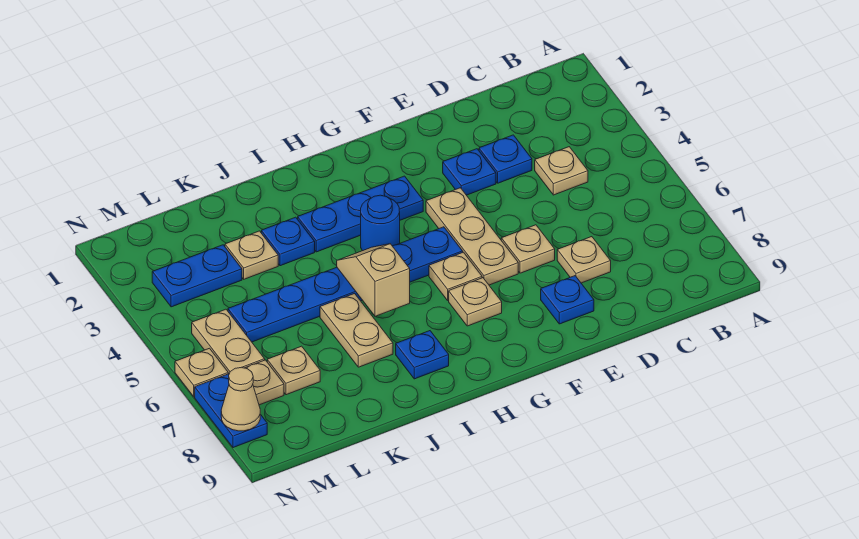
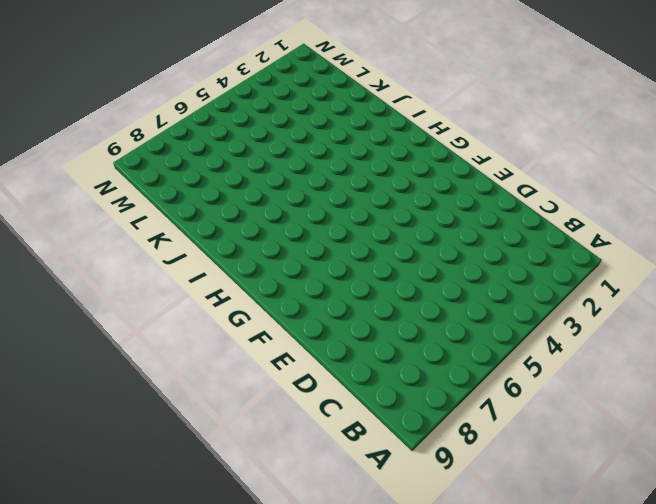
none -> tan plate C4 level 1
none -> blue plate D3 level 1
none -> tan plate D7 level 1

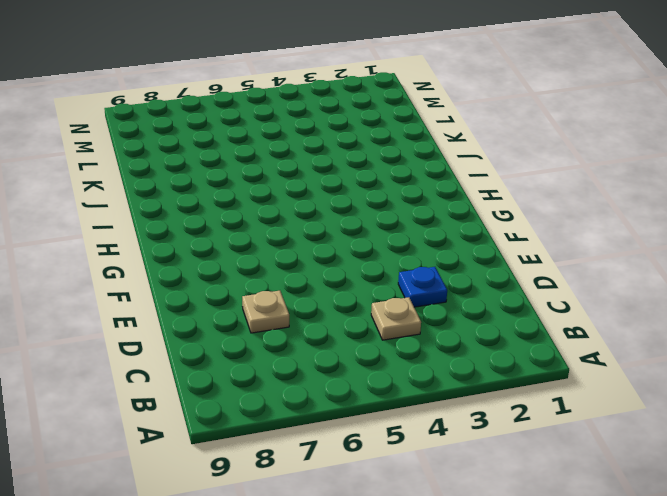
none -> blue plate E3 level 1
none -> tan plate E6 level 1
none -> blue plate E8 level 1

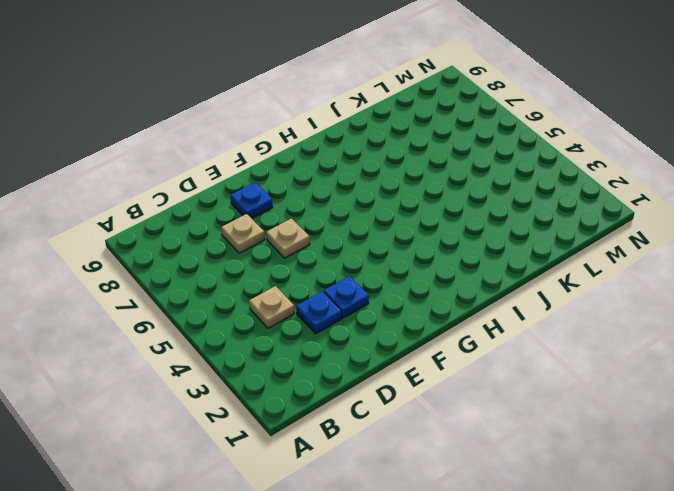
none -> tan plate F4:F6 level 1
none -> blue plate G3:I3 level 1
none -> blue plate G5:L5 level 1

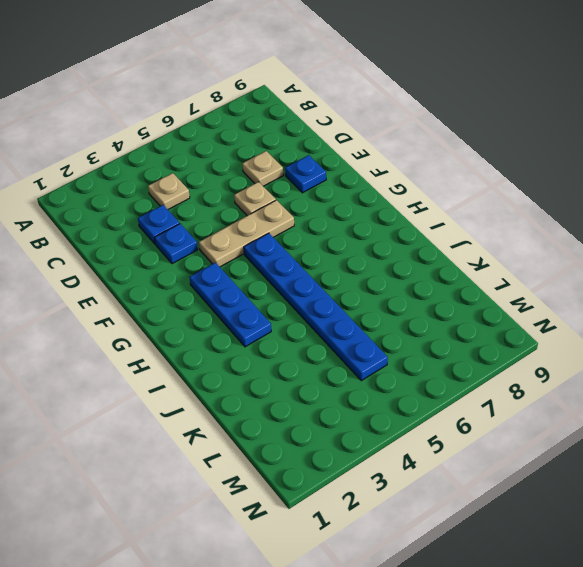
none -> tan plate G6 level 1
none -> tan plate G7 level 1
none -> blue round brick H4 level 1

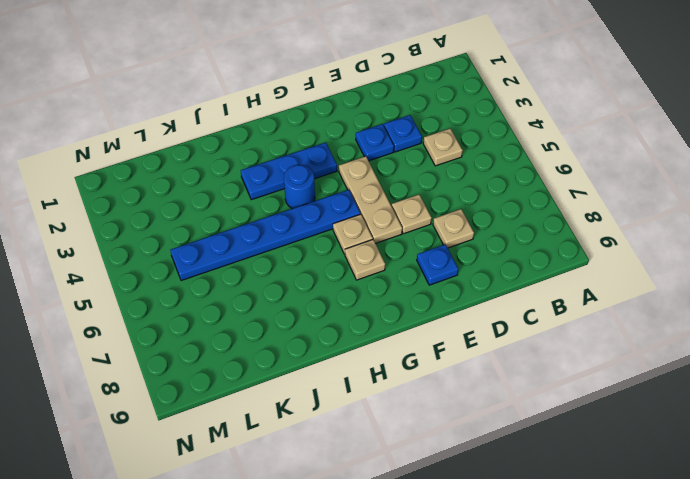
none -> blue plate I8 level 1
none -> blue plate J3 level 1
none -> tan plate J6:J7 level 1

